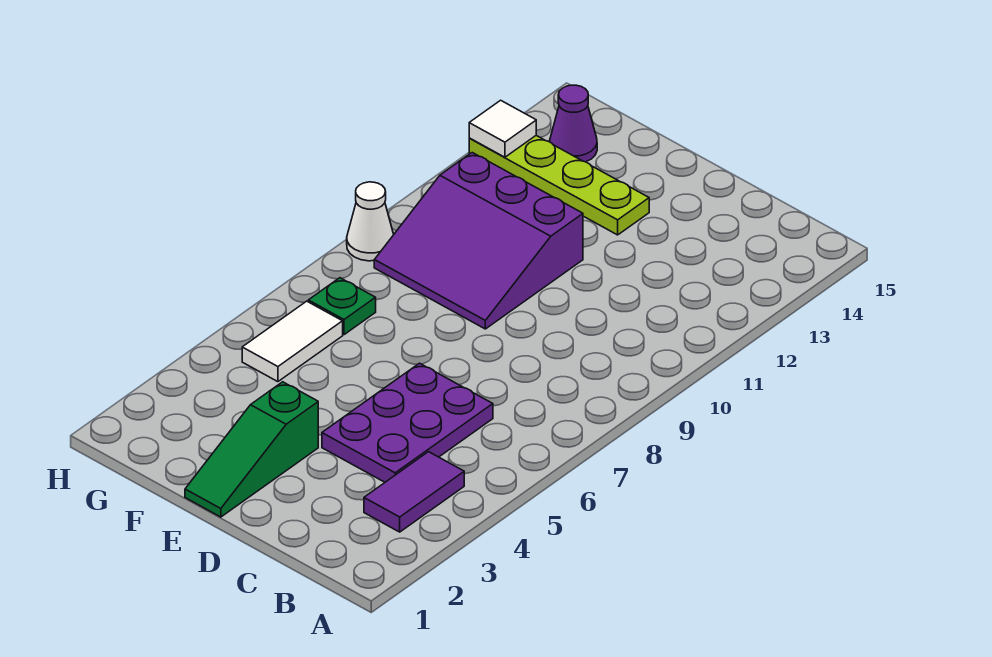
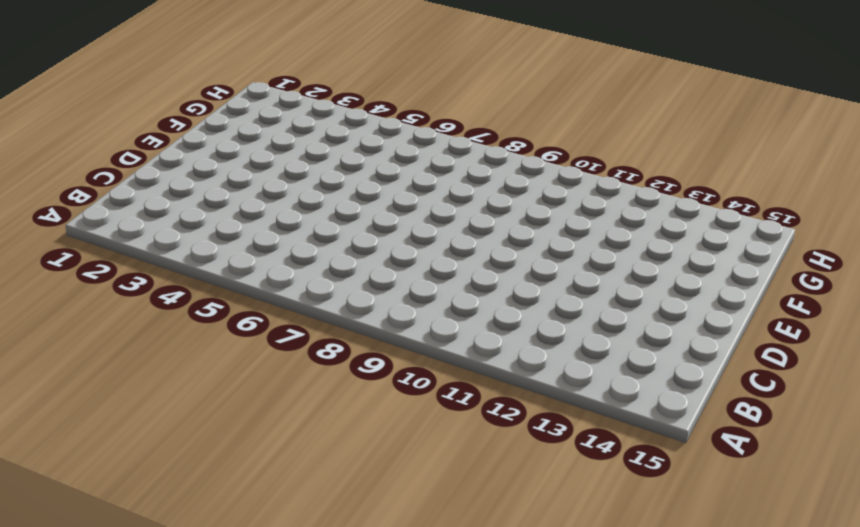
none -> purple tile B3:B4 level 1
none -> purple plate C4:D6 level 1

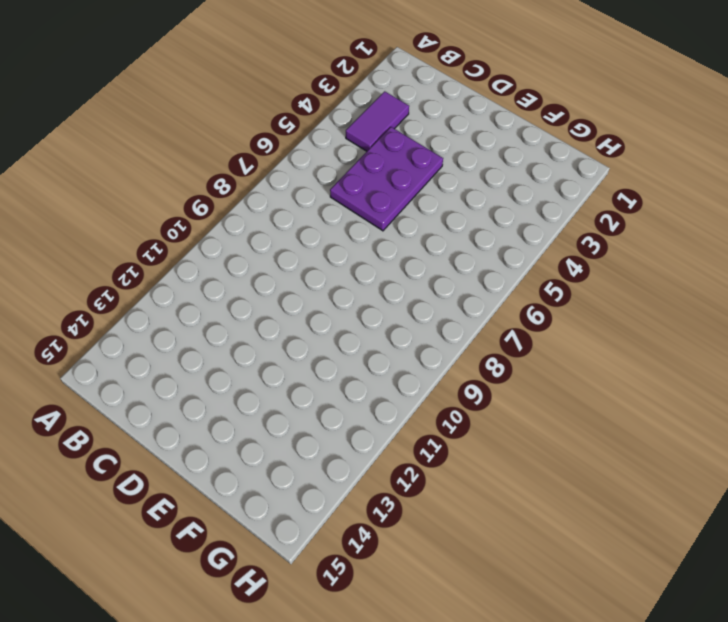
none -> green slope E1:E3 level 1 top 3
none -> purple slope E9:G11 level 1 top 11

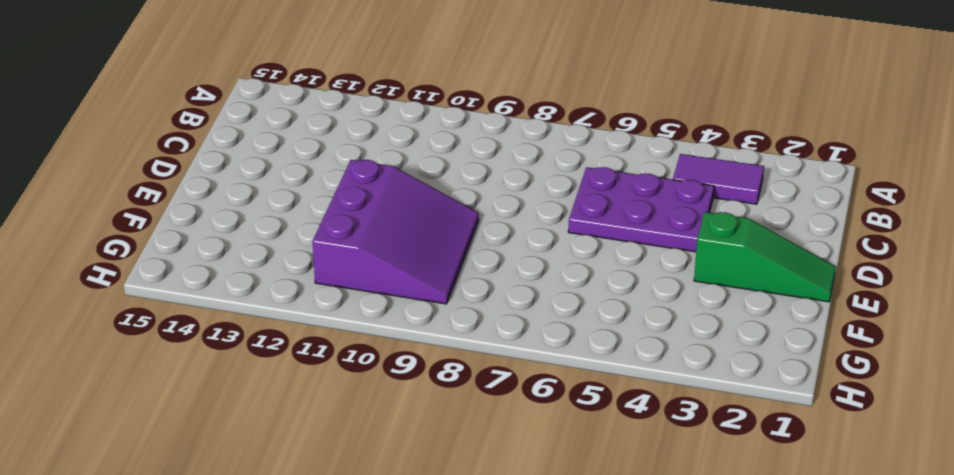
none -> lime plate E13:H13 level 1
none -> white tile G5:G6 level 1

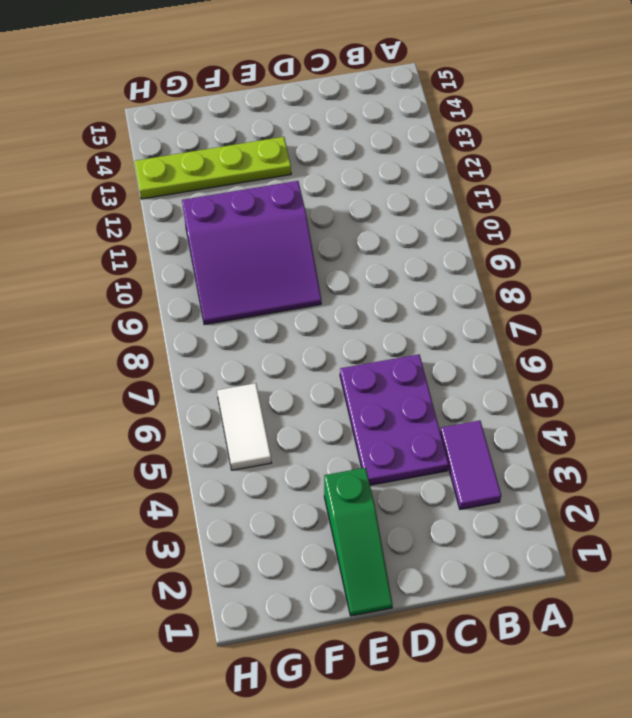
none -> green plate G7 level 1
none -> purple cone G14 level 1

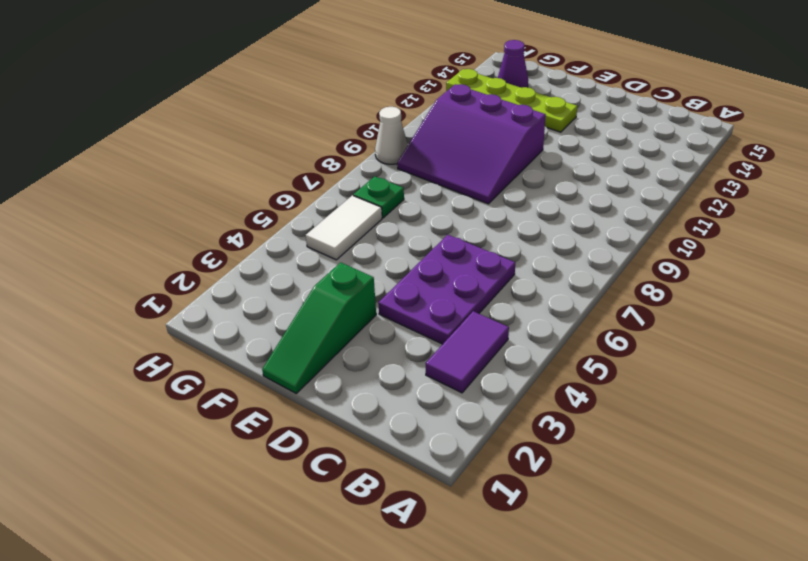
none -> white tile H13 level 2

